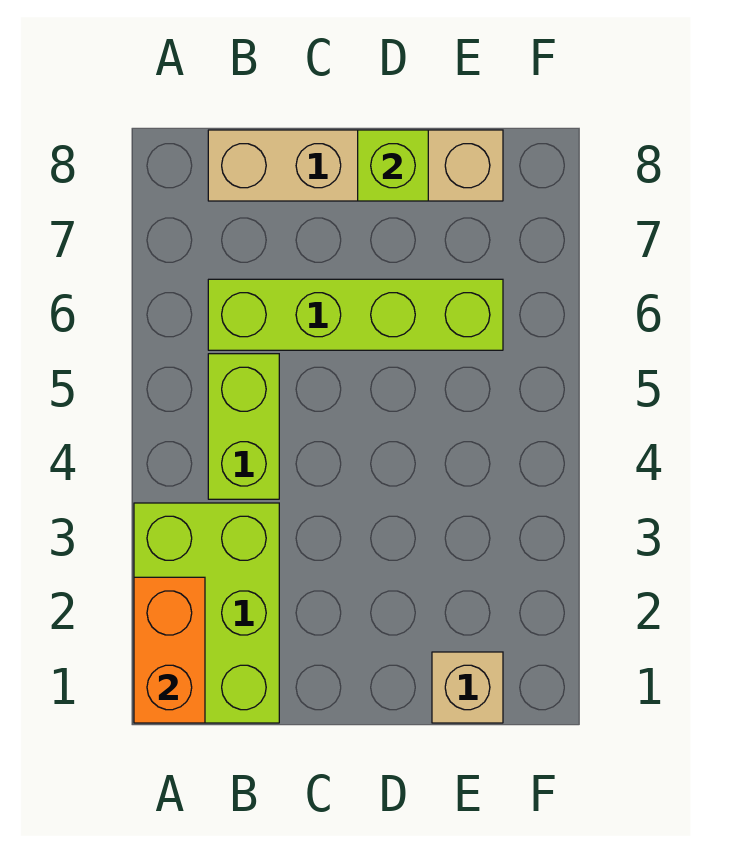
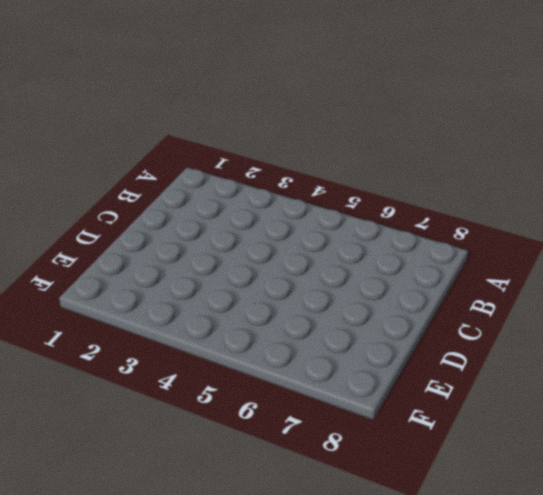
none -> lime brick A1:B3 level 1
none -> lime brick B4:B5 level 1

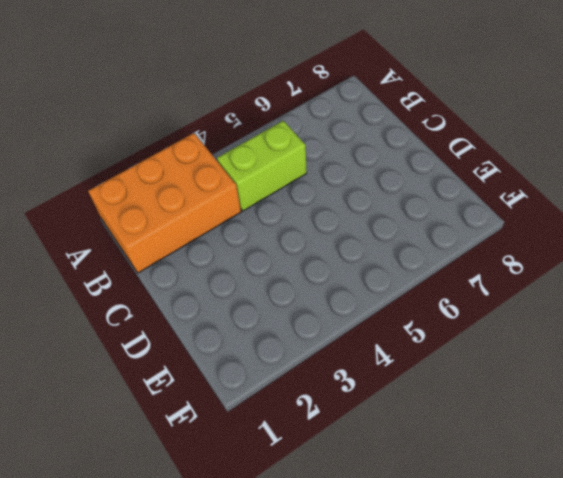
orange brick A1:B3 level 1 -> lime brick A1:B3 level 1
none -> lime brick B6:E6 level 1
none -> tan brick B8:E8 level 1

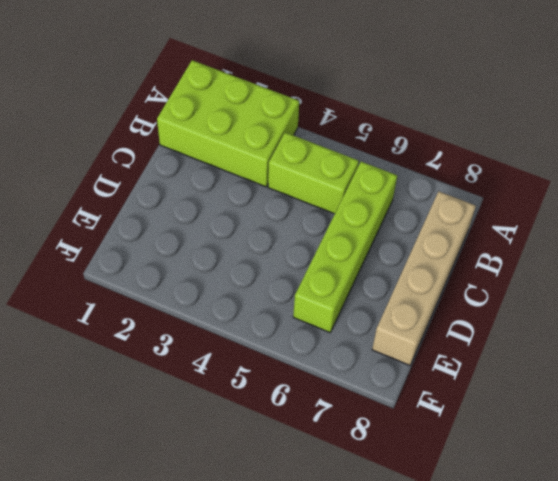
none -> tan brick E1 level 1
none -> orange brick A1:A2 level 2

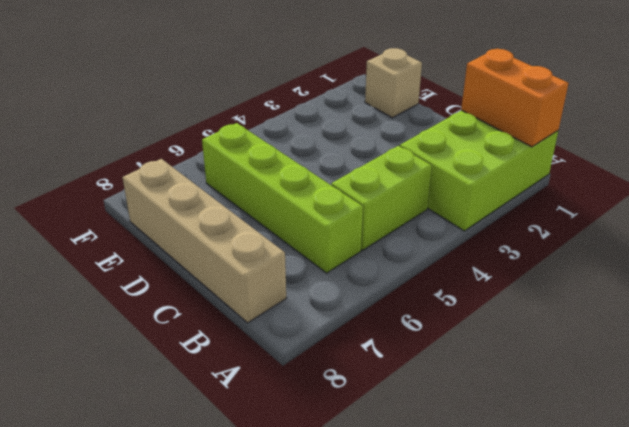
orange brick A1:B1 level 2 -> orange brick A1:A2 level 2
none -> lime brick D8 level 2

